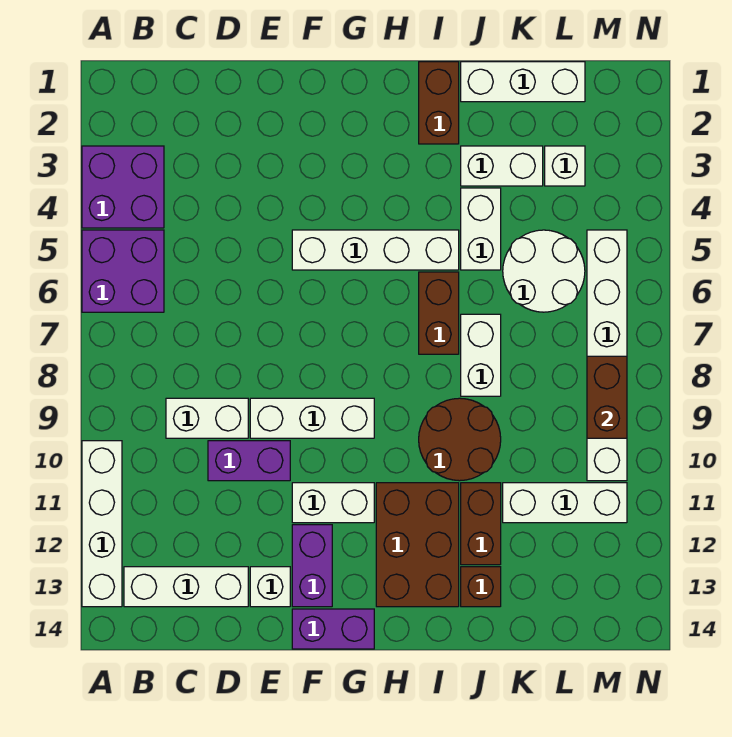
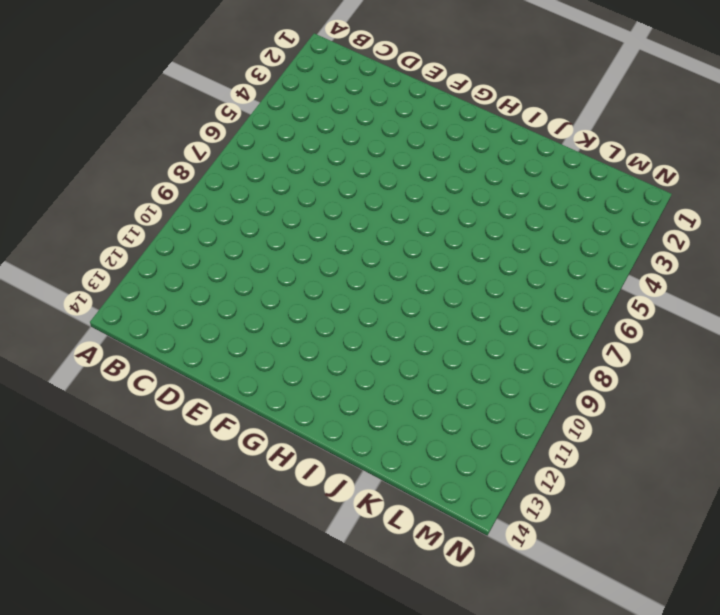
none -> purple brick A3:B4 level 1
none -> purple brick A5:B6 level 1
none -> white brick A10:A13 level 1

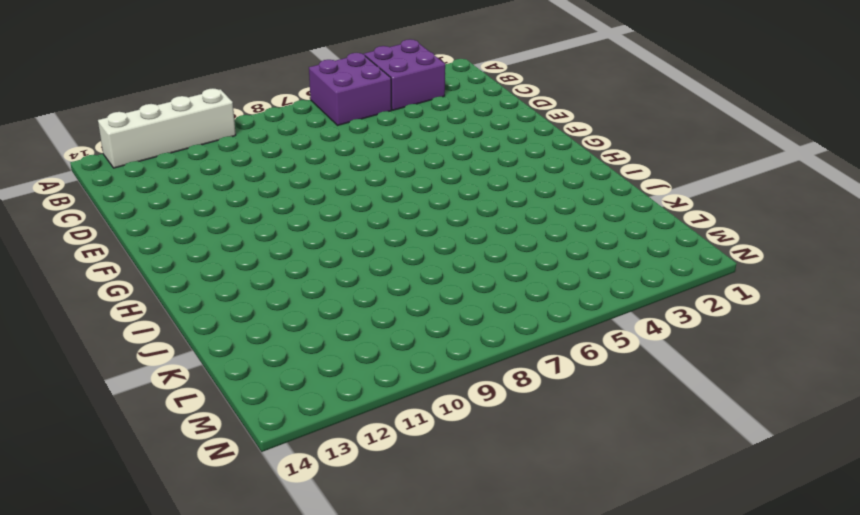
none -> white brick B13:D13 level 1
none -> white brick C9:D9 level 1
none -> purple brick D10:E10 level 1

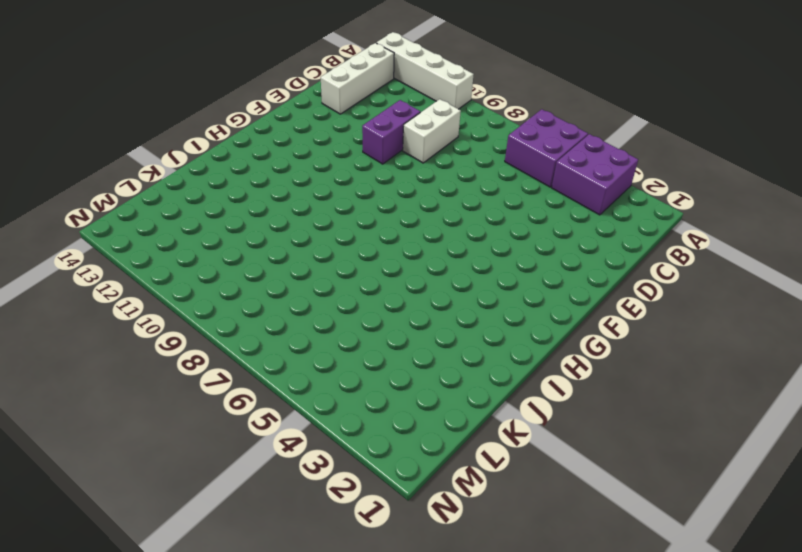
none -> white brick E9:G9 level 1
none -> white brick E13 level 1
none -> white brick F5:I5 level 1

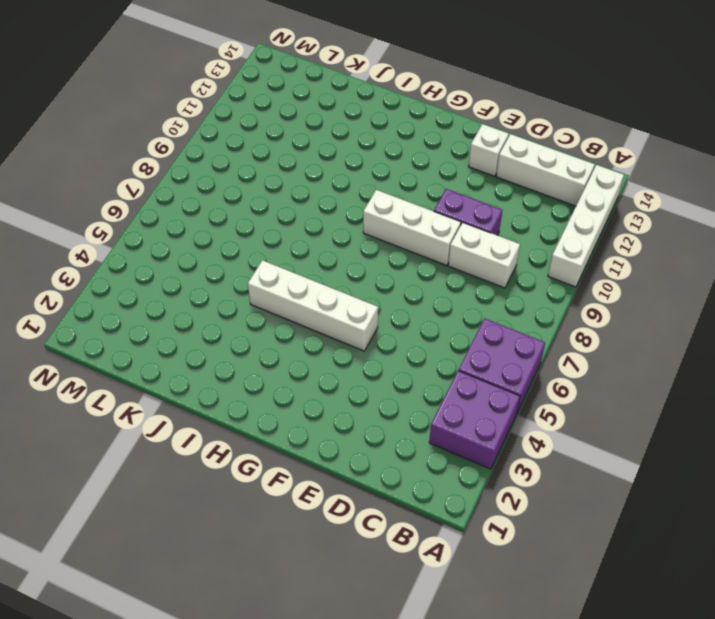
none -> white brick F11:G11 level 1
none -> purple brick F12:F13 level 1
none -> purple brick F14:G14 level 1

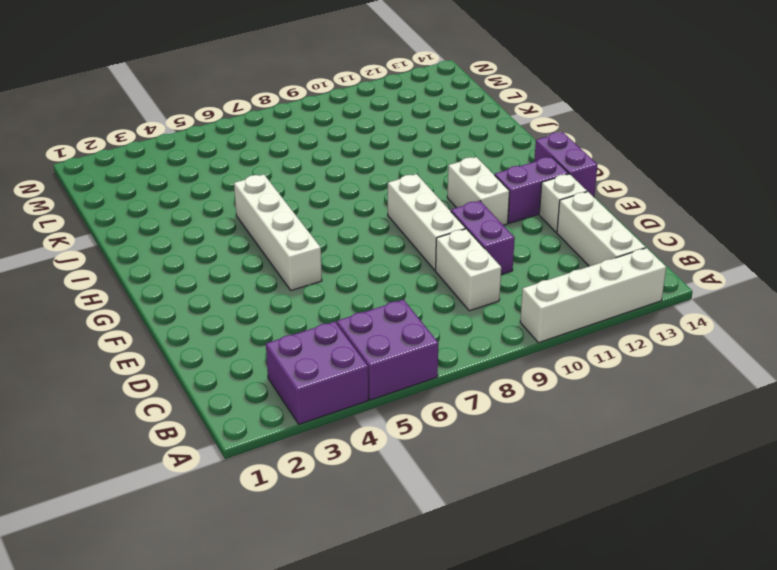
none -> brown brick H11:I13 level 1
none -> brown brick I1:I2 level 1
none -> brown brick I6:I7 level 1

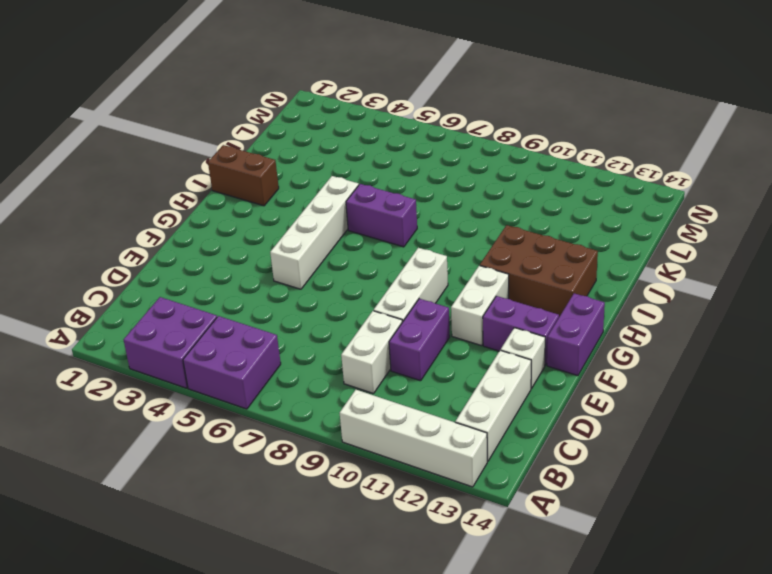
purple brick I6:I7 level 1 -> brown brick I6:I7 level 1
none -> brown round brick I9:J10 level 1
none -> white brick J1:L1 level 1
none -> white brick J3:K3 level 1

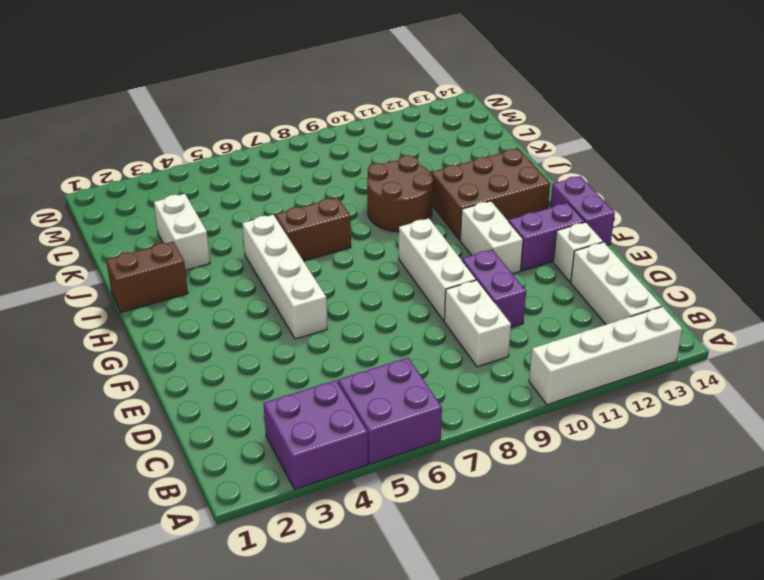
none -> white brick J1:L1 level 1
none -> white brick J4:J5 level 1
none -> white brick J7:J8 level 1

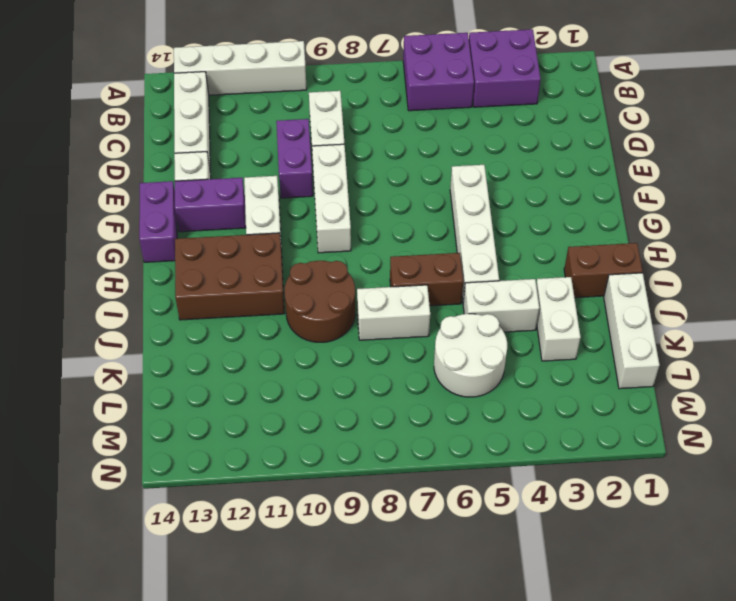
none -> brown brick J11:J12 level 1
none -> brown brick J13 level 1
none -> white brick K11:M11 level 1

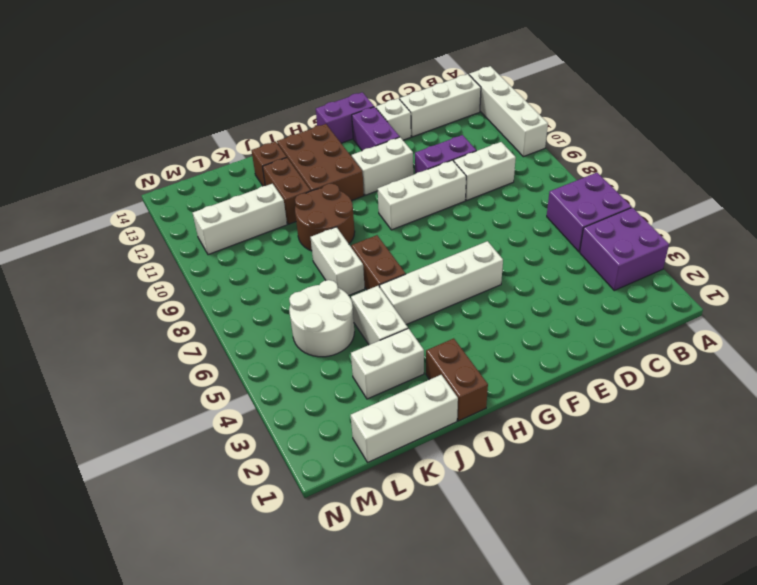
none -> white brick L3 level 1
none -> white brick M5:M10 level 1
none -> brown brick M8:M9 level 2

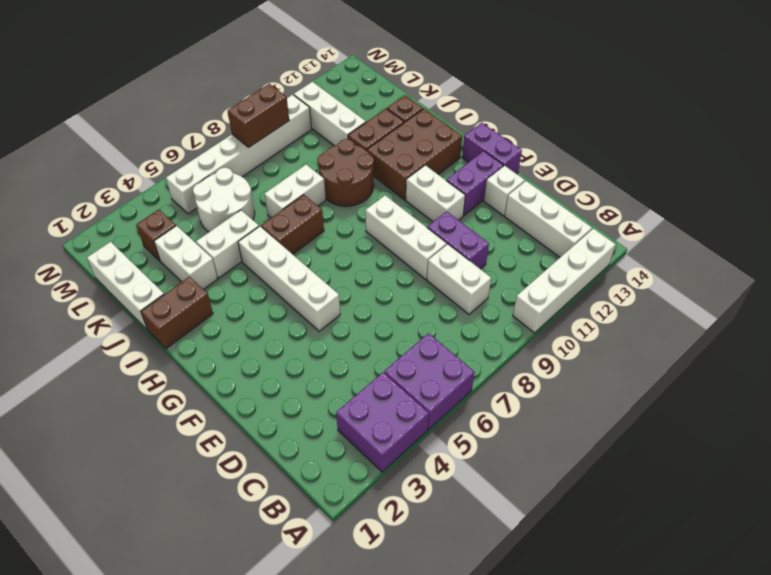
brown brick L3 level 1 -> white brick L3 level 1

